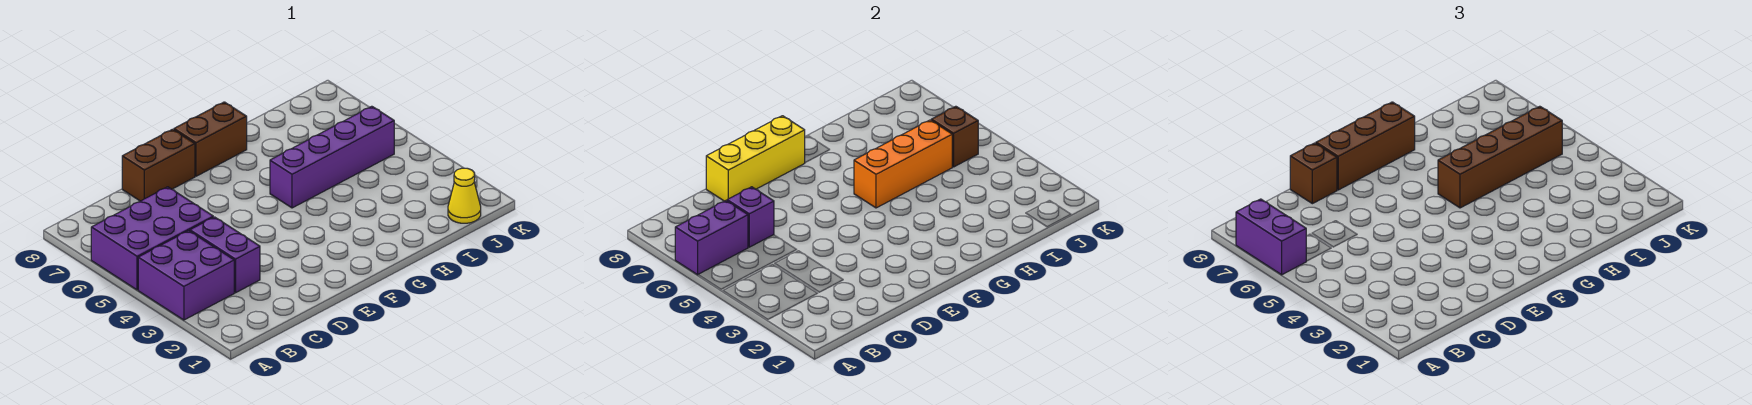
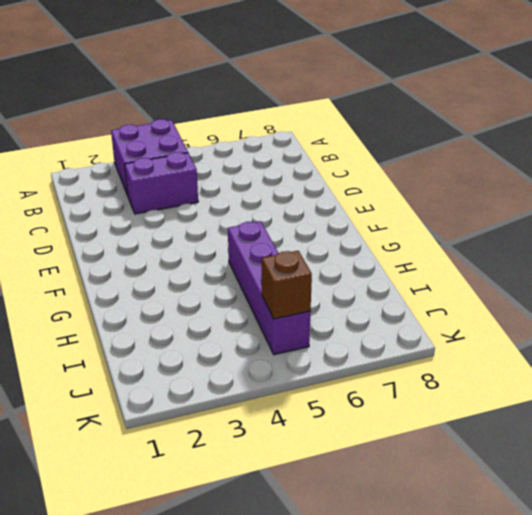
none -> purple brick A5:C6 level 1
none -> brown brick D8:E8 level 1
none -> brown brick F8:G8 level 1

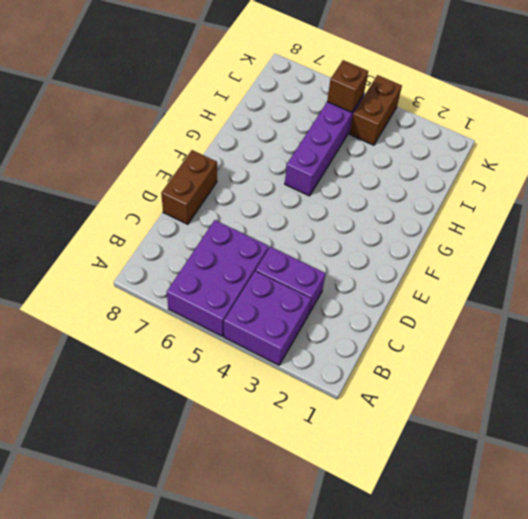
brown brick J4:K4 level 1 -> brown brick F8:G8 level 1
none -> yellow cone J1 level 1
none -> purple brick A6:B6 level 2
none -> purple brick C6 level 2

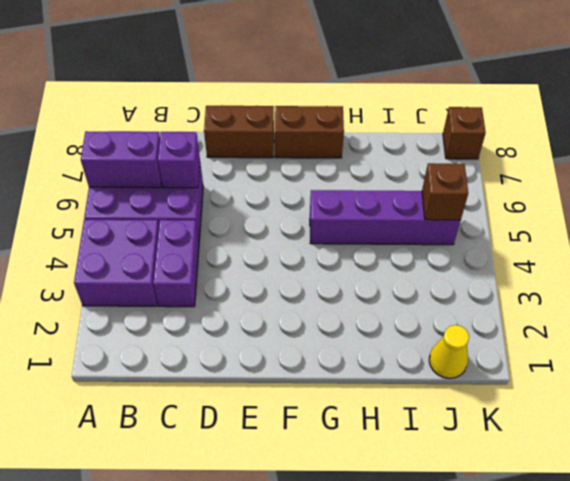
brown brick K8 level 1 -> brown brick D8 level 3
none -> yellow brick D8:F8 level 2
none -> orange brick G5:I5 level 2
none -> purple brick A6:A7 level 3

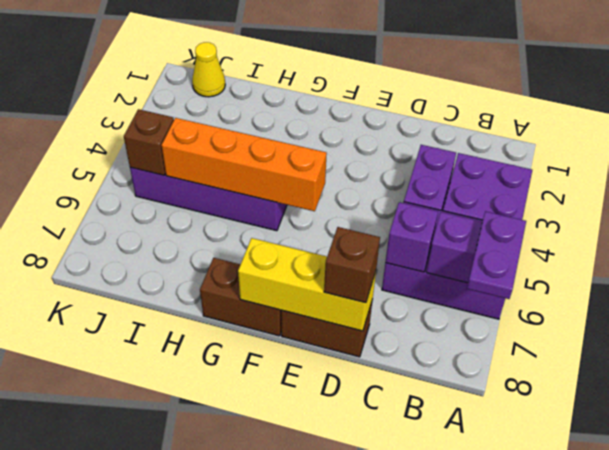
purple plate A6:A7 level 3 -> purple brick A6:A7 level 3
orange brick F5:I5 level 2 -> orange brick G5:I5 level 2
none -> brown brick E8:G8 level 3
none -> brown brick G5:J5 level 3

